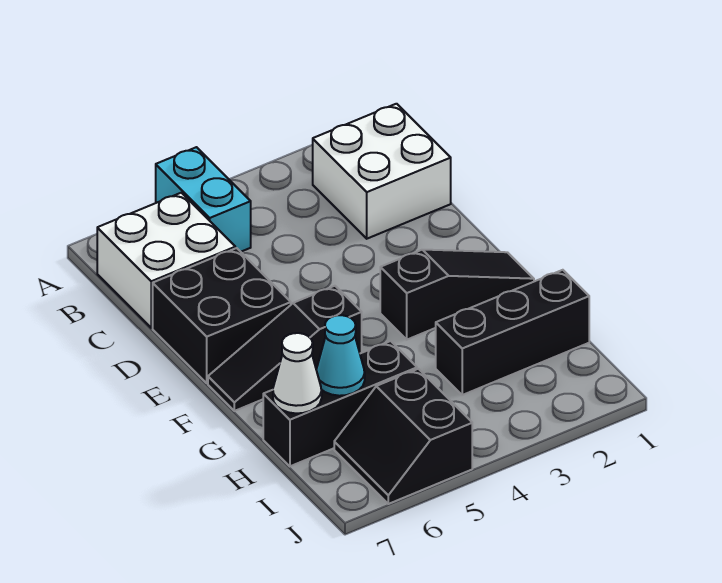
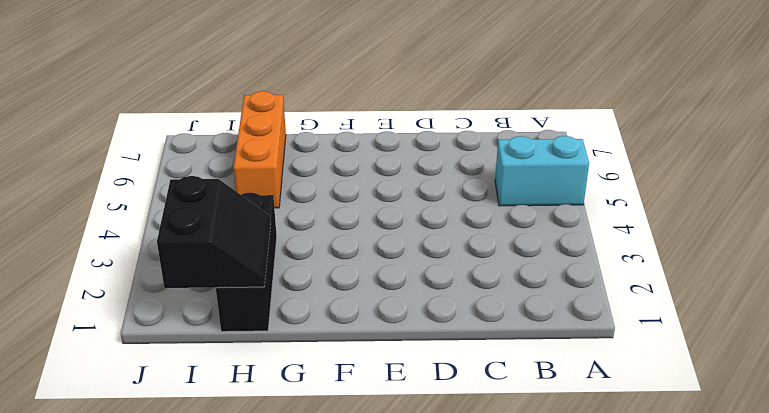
black slope H1:I2 level 2 top I -> black slope I5:J6 level 1 top 5
orange brick H5:H7 level 1 -> black brick H5:H7 level 1
none -> white brick B1:C2 level 1
none -> white brick B6:C7 level 1

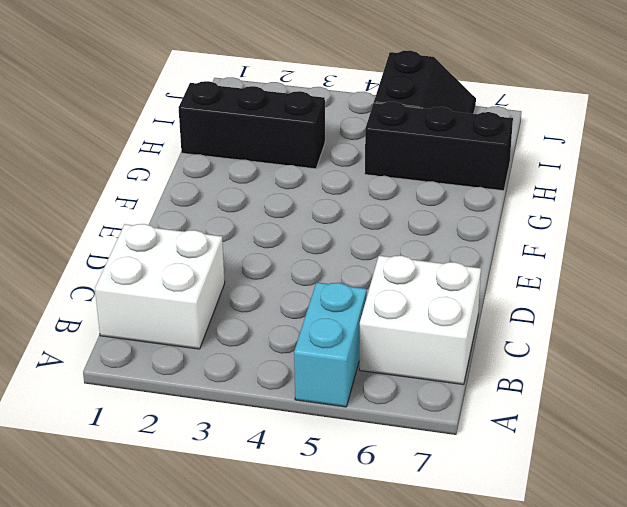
none -> black brick D6:E7 level 1
none -> black slope F1:F3 level 1 top 3

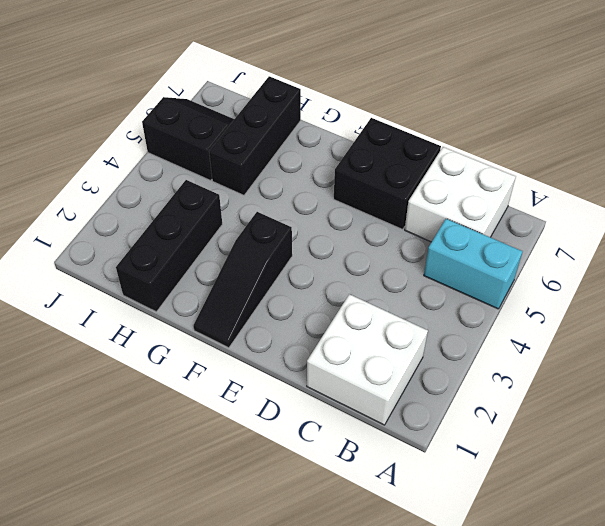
none -> black slope F5:F7 level 1 top 5
none -> cyan cone H6 level 2

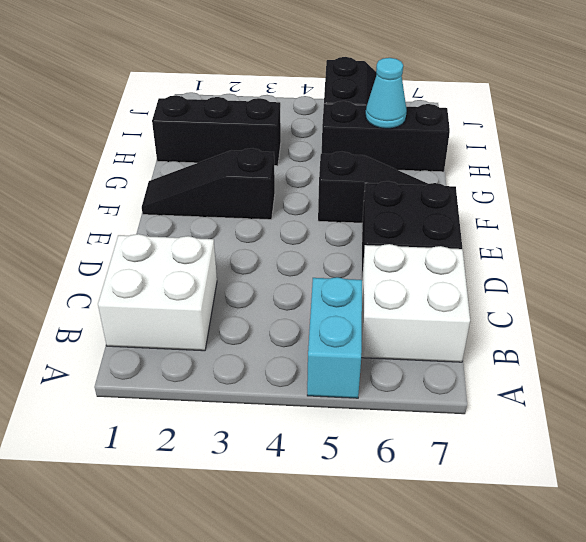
none -> white cone H7 level 2

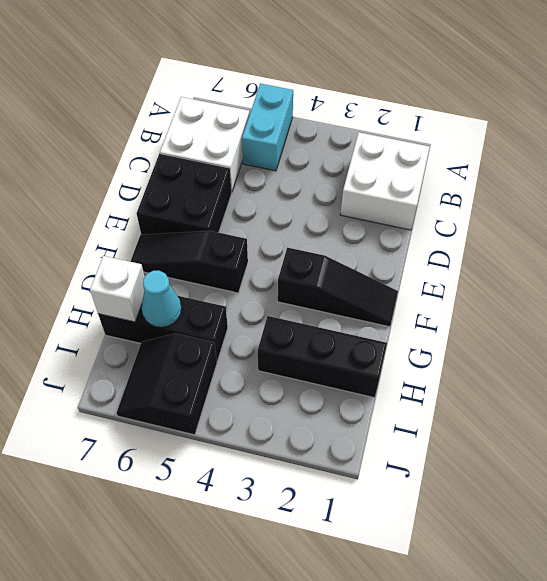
white brick H7 level 2 -> white cone H7 level 2

